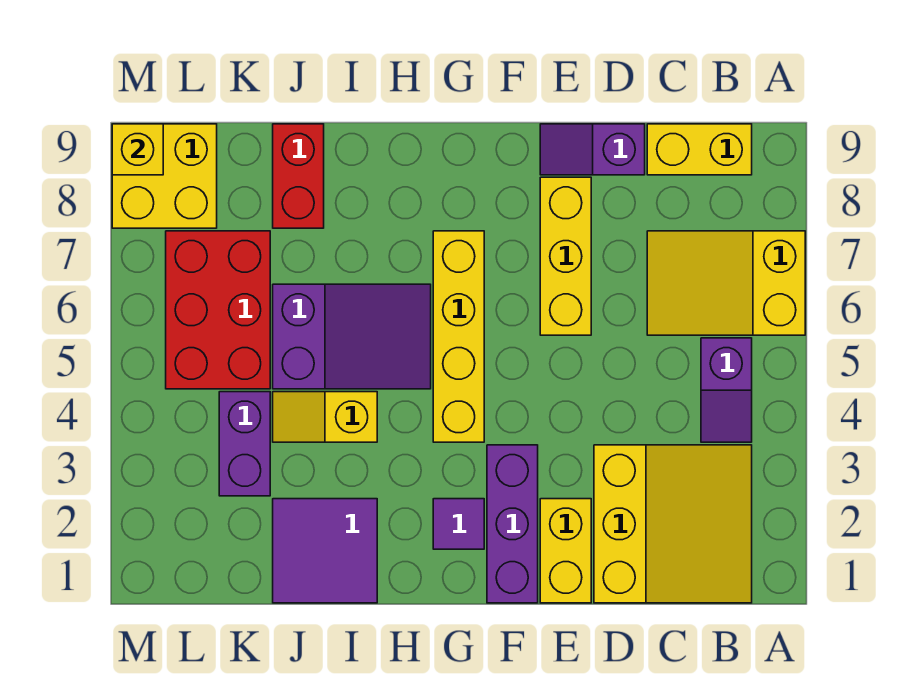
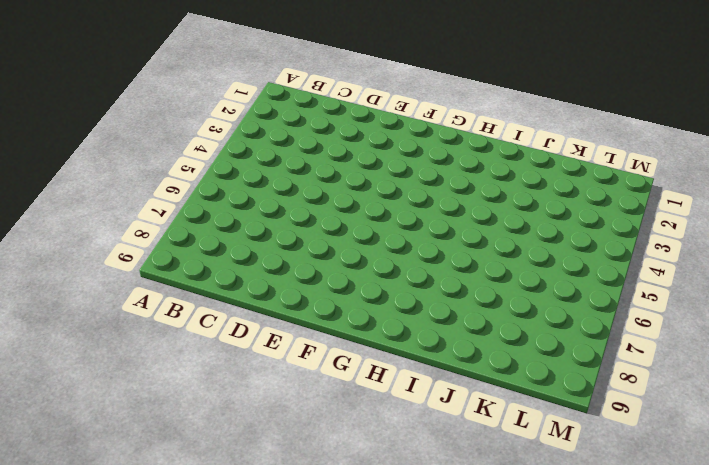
none -> yellow slope A6:C7 level 1 top A
none -> yellow slope B1:D3 level 1 top D
none -> purple slope B4:B5 level 1 top 5

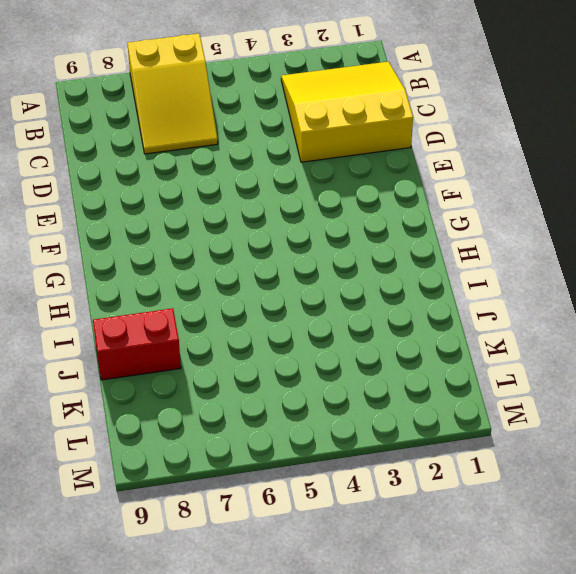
none -> purple slope B4:B5 level 1 top 5
none -> yellow brick B9:C9 level 1
none -> purple slope D9:E9 level 1 top D

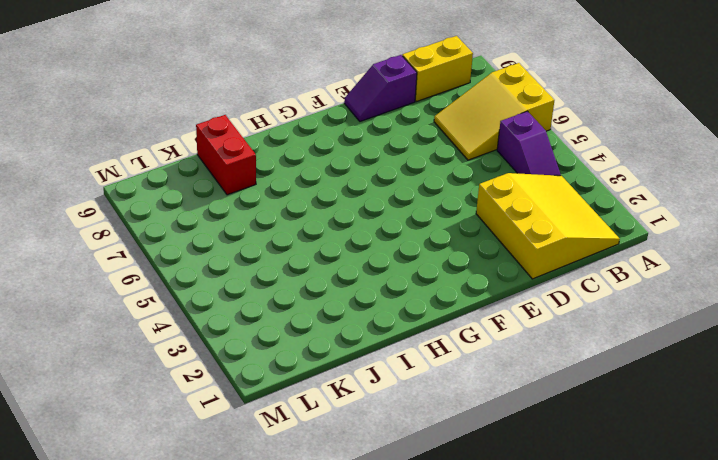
none -> yellow brick E1:E2 level 1
none -> yellow brick E6:E8 level 1
none -> purple brick F1:F3 level 1

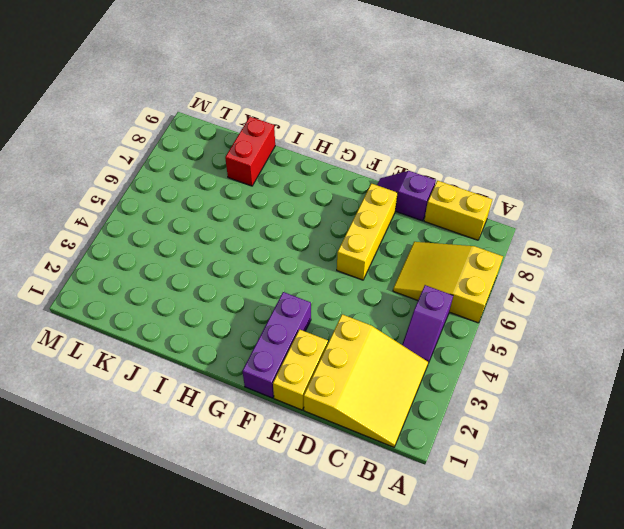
none -> purple tile G2 level 1
none -> yellow brick G4:G7 level 1
none -> purple slope H5:J6 level 1 top J

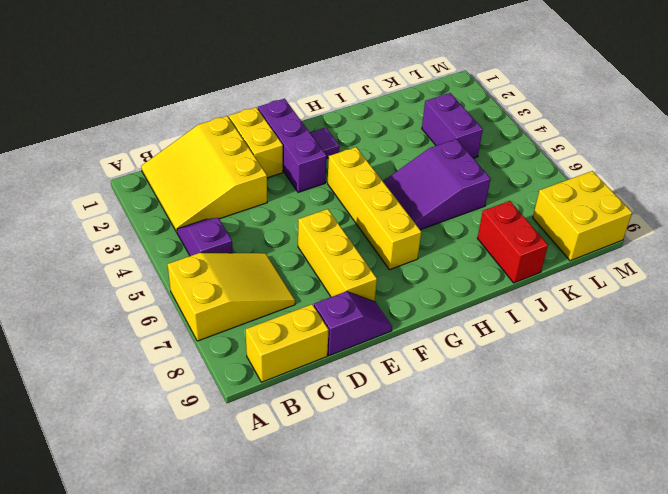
none -> purple tile I1:J2 level 1
none -> yellow slope I4:J4 level 1 top I
none -> red brick K5:L7 level 1

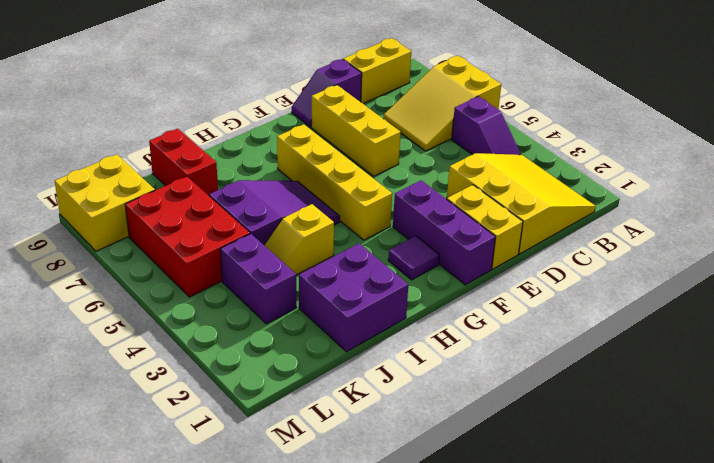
purple brick I1:J2 level 1 -> purple tile I1:J2 level 1
none -> yellow brick M9 level 2

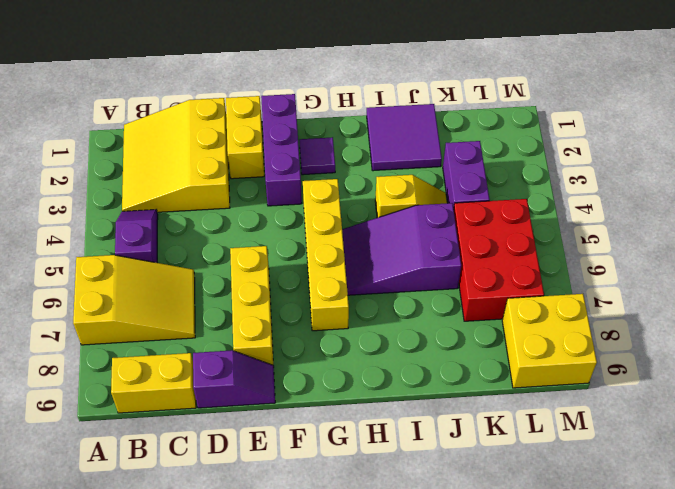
none -> red brick J8:J9 level 1
none -> yellow brick M9 level 2

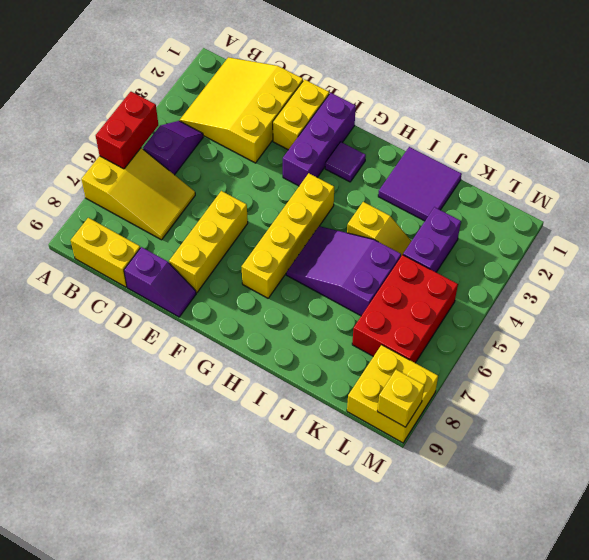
red brick A5:A6 level 2 -> red brick J8:J9 level 1

